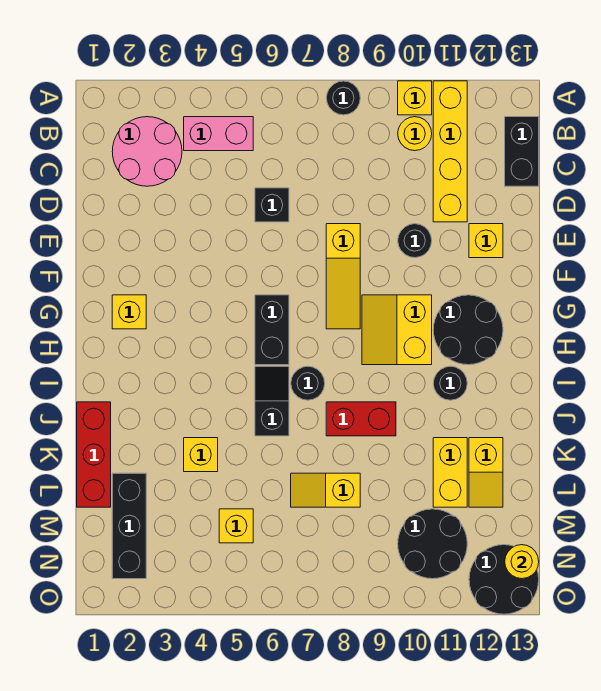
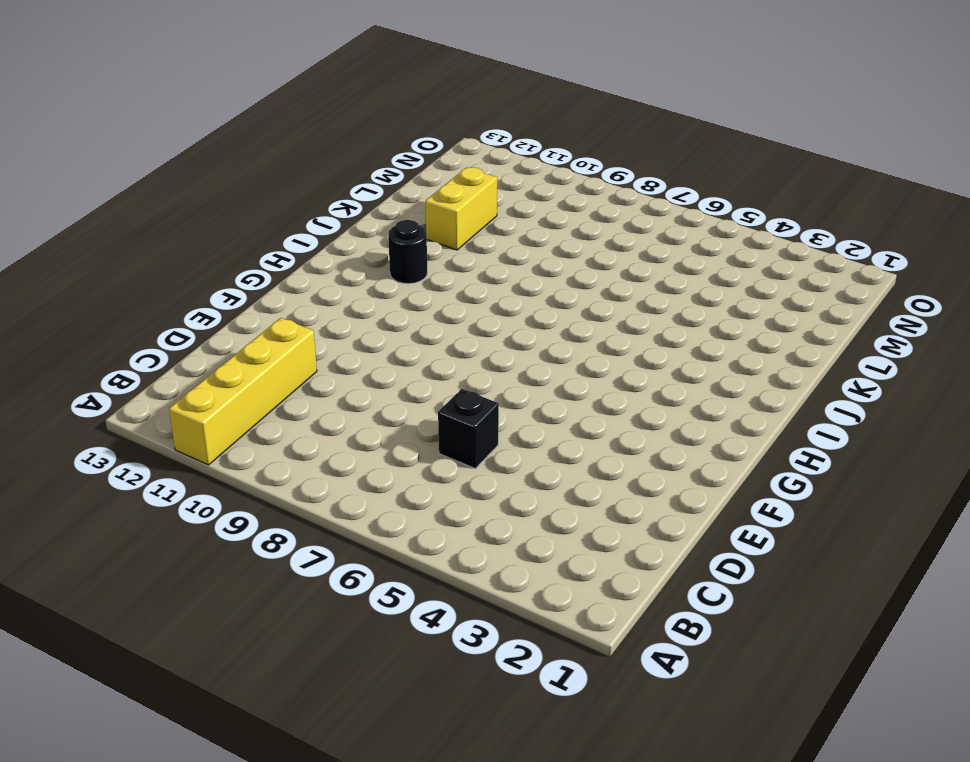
none -> black round brick A8 level 1
none -> yellow brick A10 level 1
none -> pink round brick B2:C3 level 1

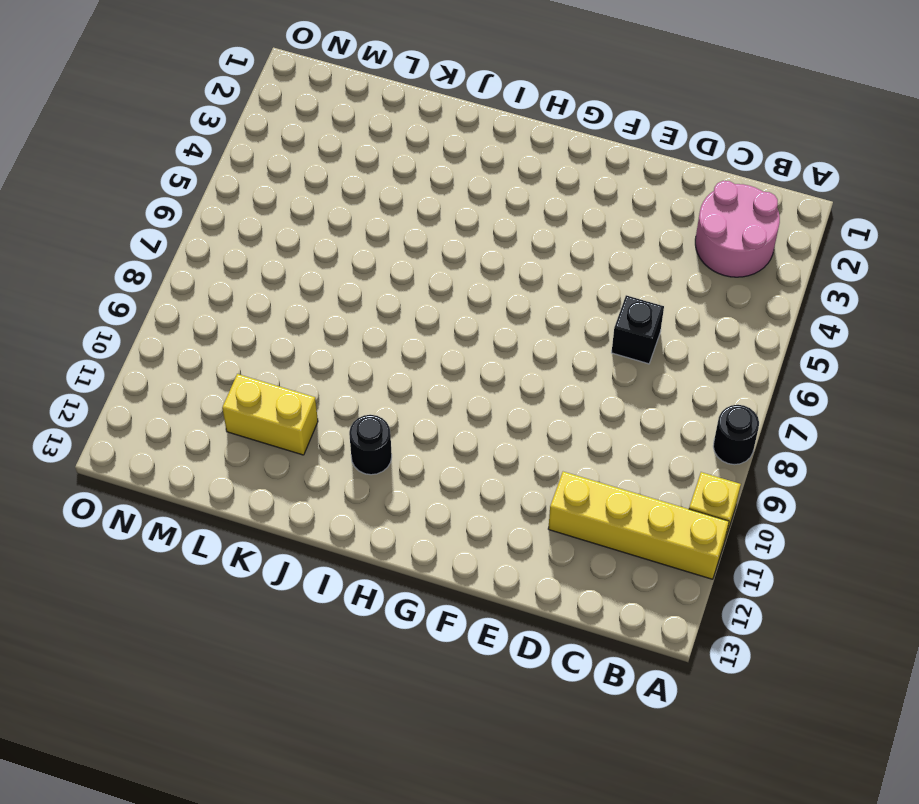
none -> pink brick B4:B5 level 1
none -> yellow round brick B10 level 1
none -> black brick B13:C13 level 1

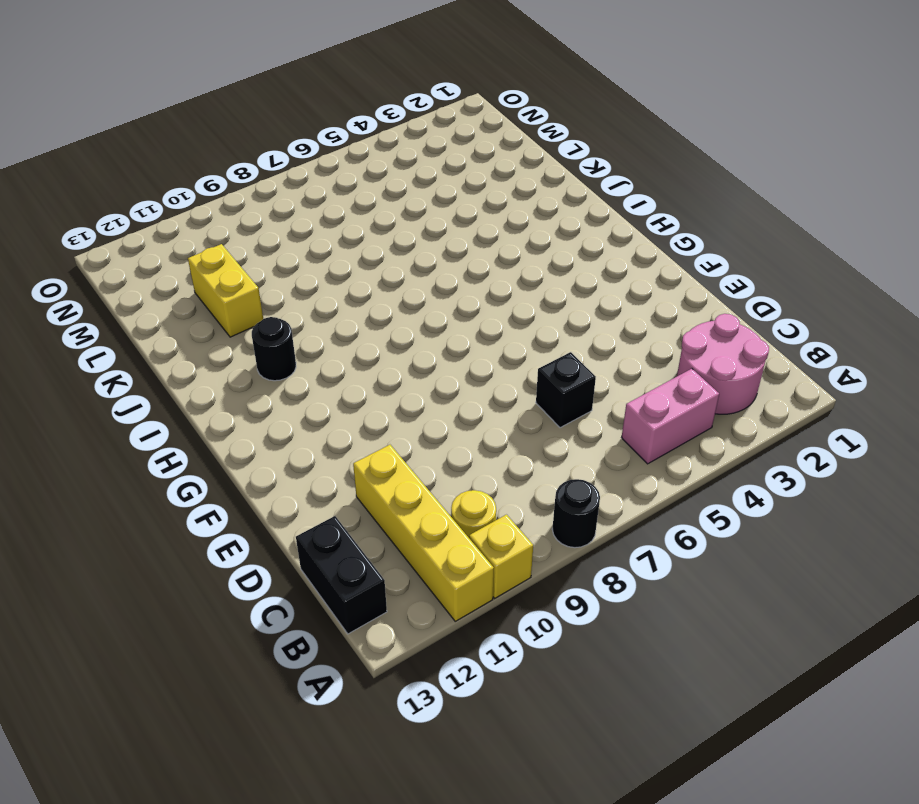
none -> yellow slope E8:G8 level 1 top E
none -> black round brick E10 level 1
none -> yellow brick E12 level 1

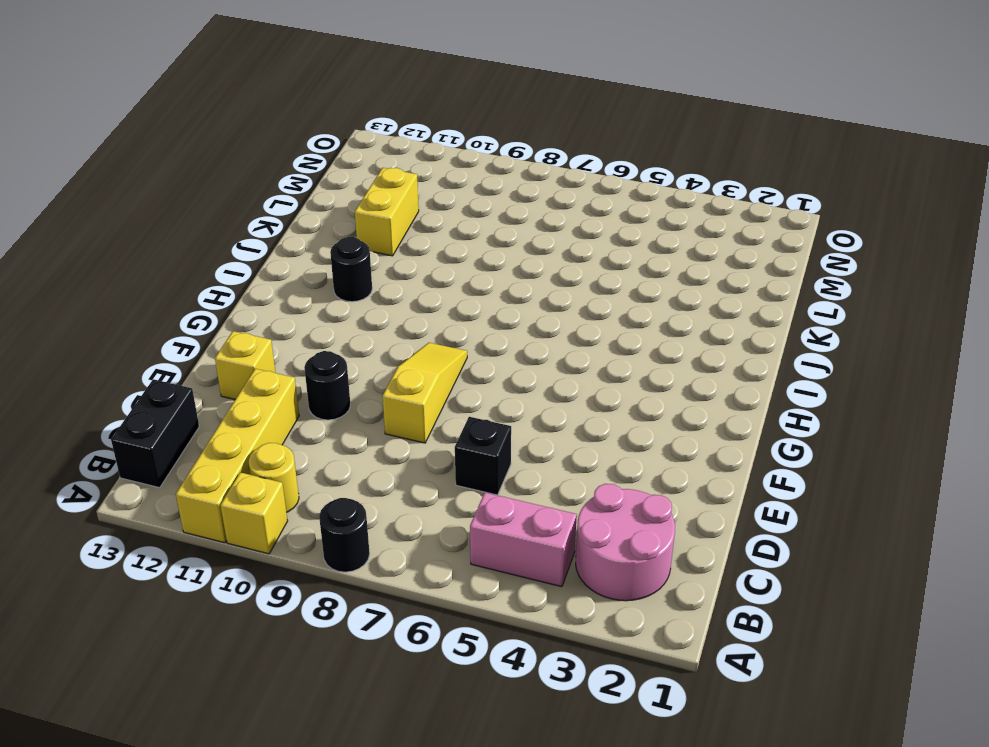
none -> yellow brick G2 level 1
none -> black brick G6:H6 level 1
none -> yellow slope G9:H10 level 1 top 10

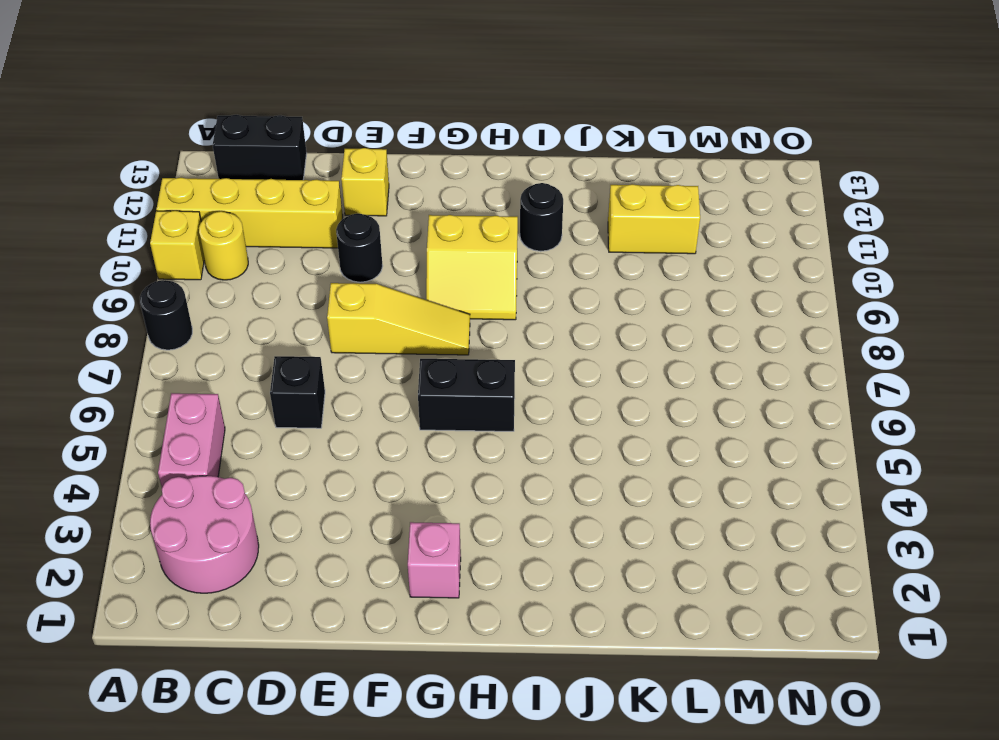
pink brick G2 level 1 -> yellow brick G2 level 1
none -> black round brick G11:H12 level 1
none -> black slope I6:J6 level 1 top J
none -> black round brick I7 level 1

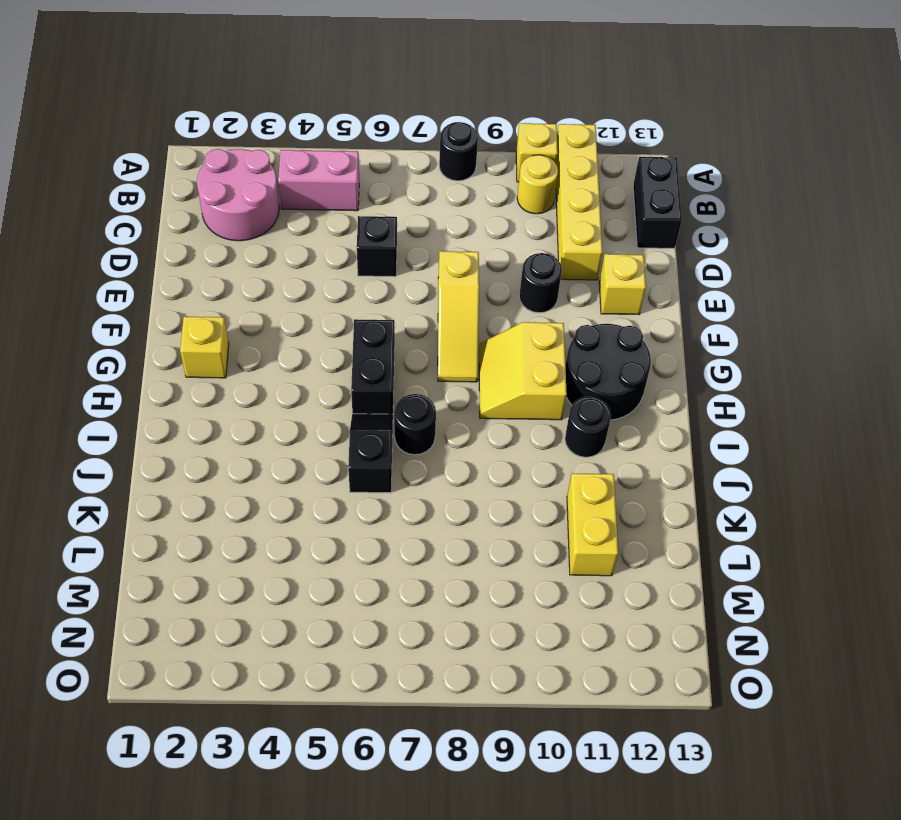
none -> red brick J1:L1 level 1
none -> red brick J8:J9 level 1
none -> yellow brick K4 level 1

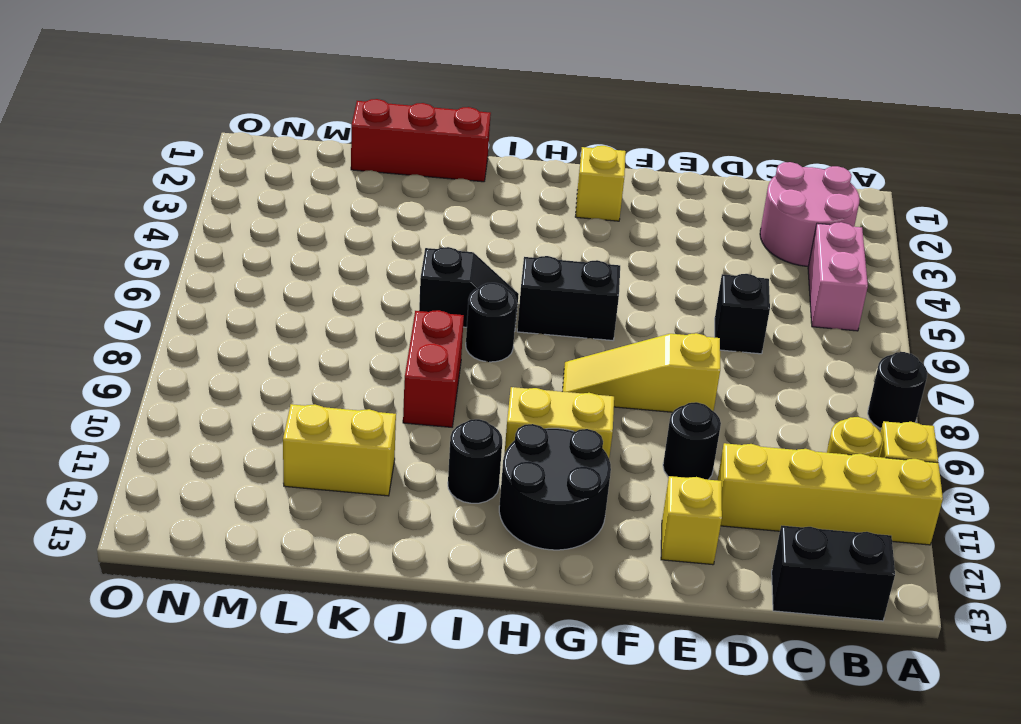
none -> yellow brick K4 level 1
none -> yellow slope K12:L12 level 1 top K
none -> black brick L2:N2 level 1

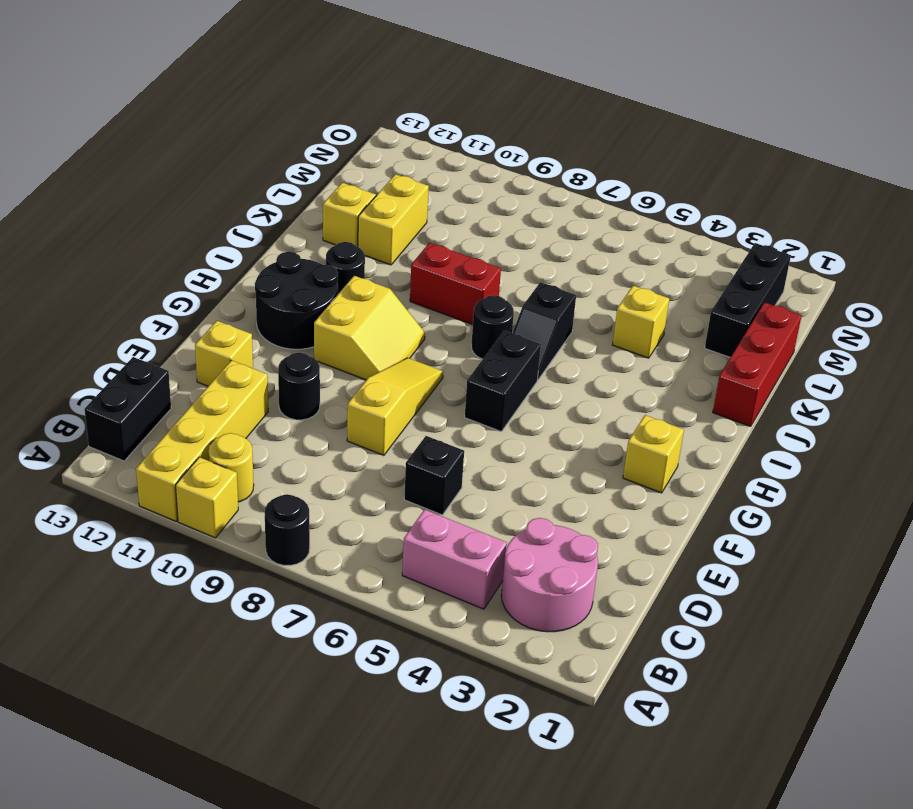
none -> yellow slope L7:L8 level 1 top 8
none -> yellow brick M5 level 1
none -> black round brick M10:N11 level 1

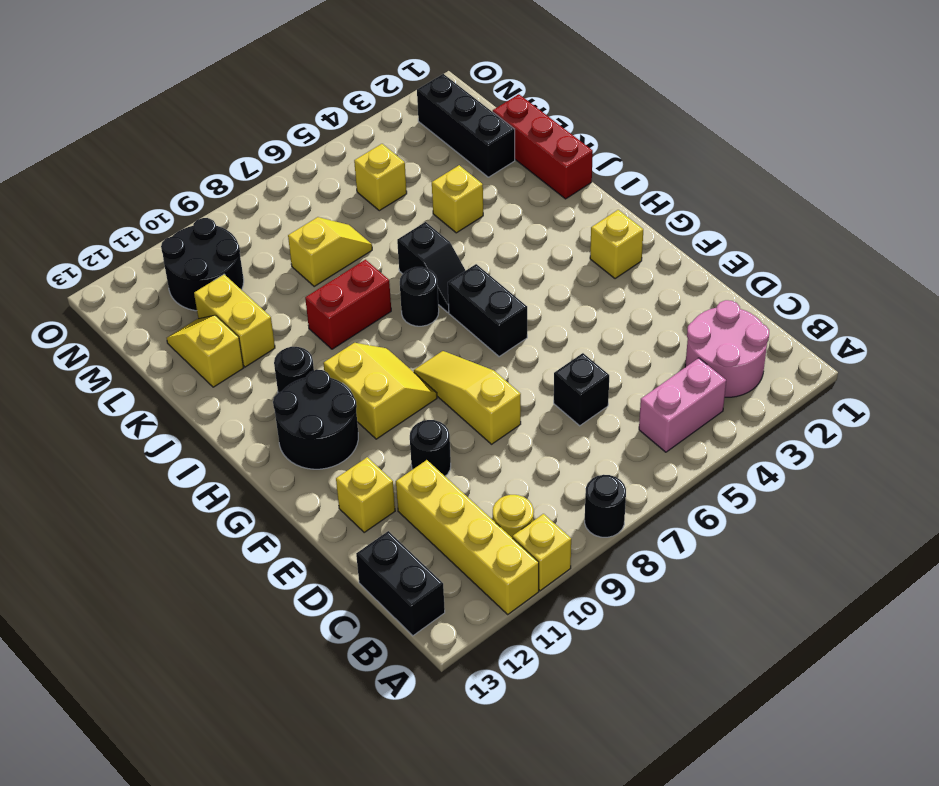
none -> black round brick N12:O13 level 1
none -> yellow round brick N13 level 2

